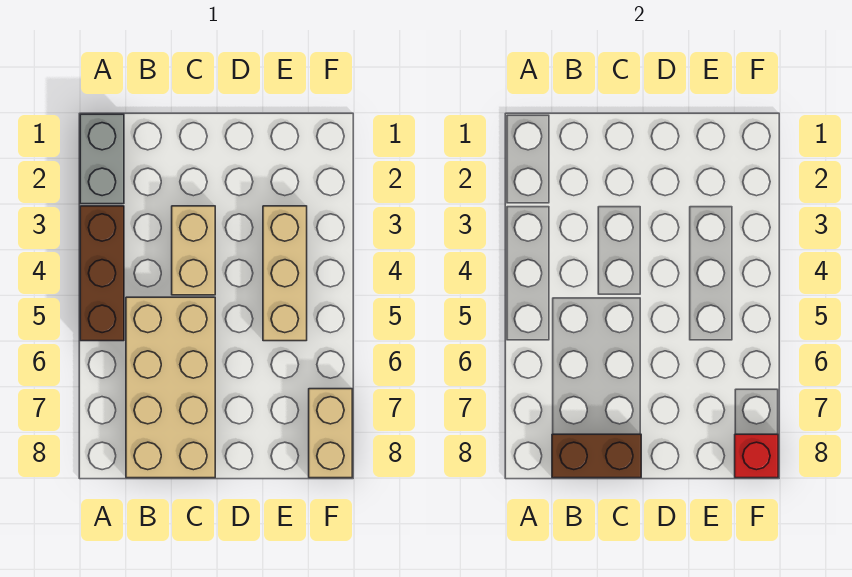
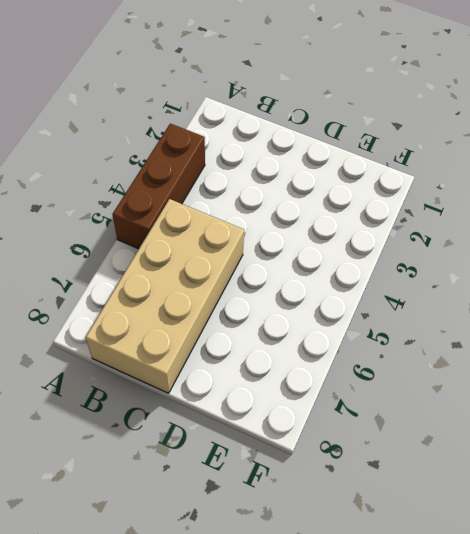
none -> grey brick A1:A2 level 1
none -> tan brick C3:C4 level 1

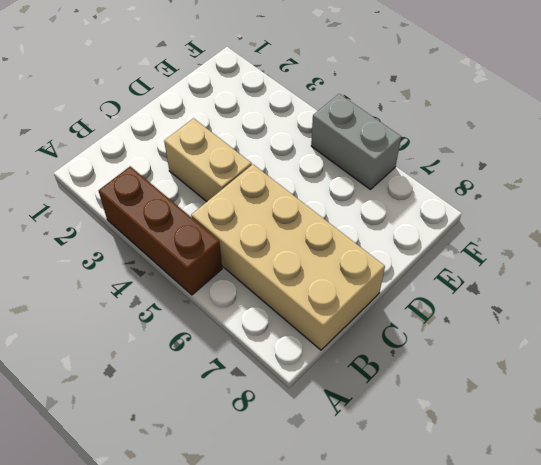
grey brick F5:F6 level 1 -> grey brick A1:A2 level 1
none -> tan brick E3:E5 level 1
none -> tan brick F7:F8 level 1

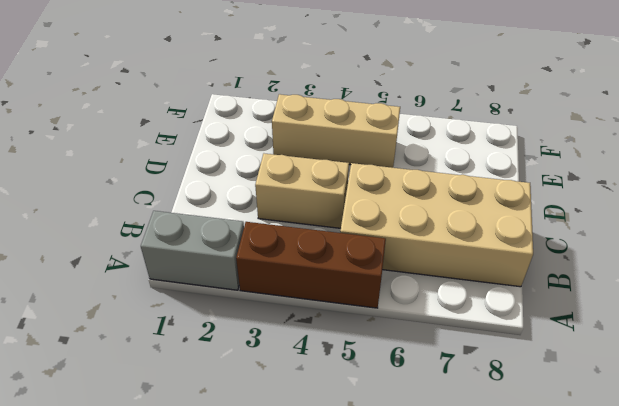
none -> tan brick F7:F8 level 1
none -> brown brick B8:C8 level 2

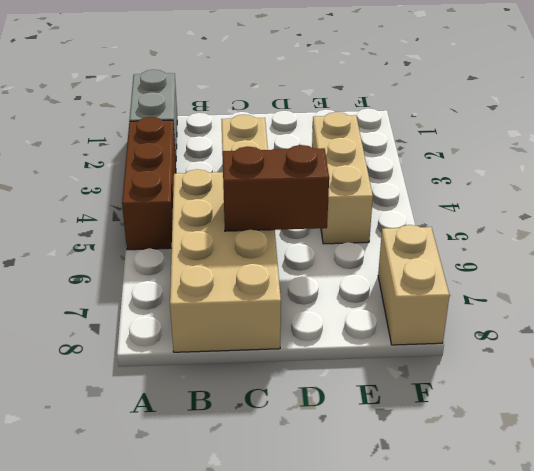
brown brick C6:D6 level 2 -> brown brick B8:C8 level 2
none -> red brick F8 level 2

